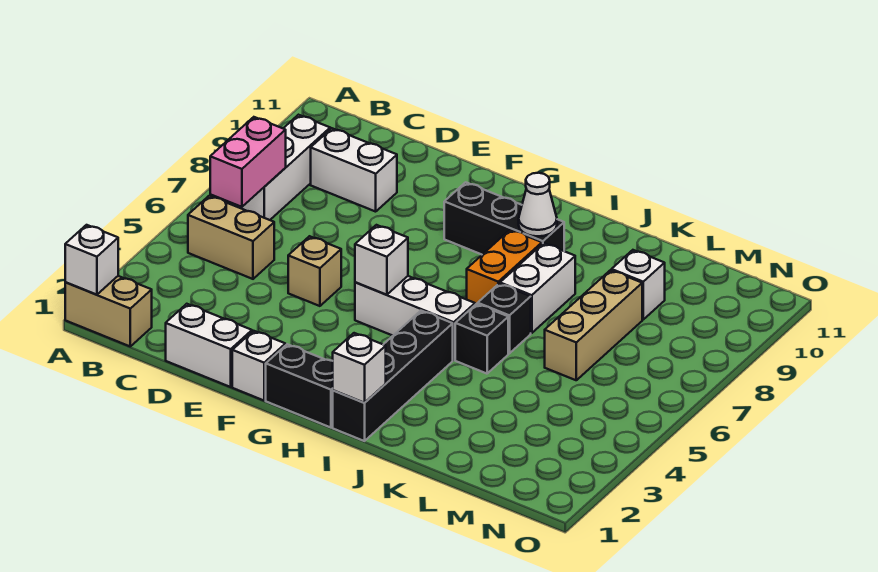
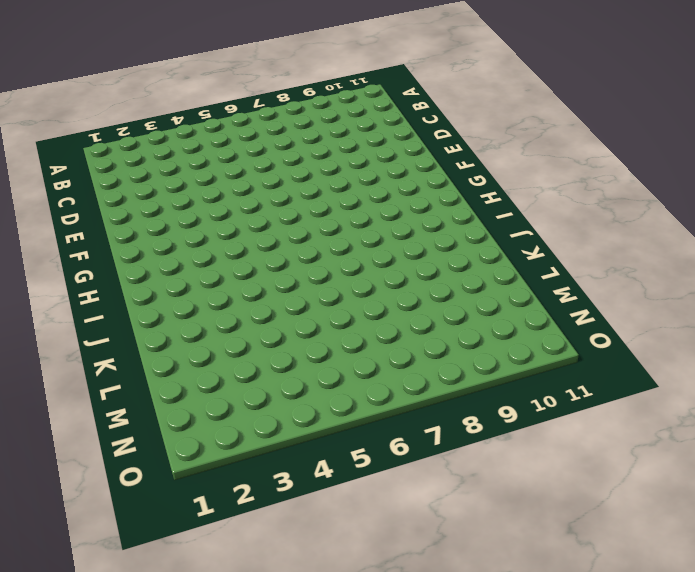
none -> tan brick A1:B1 level 1
none -> tan brick B5:C5 level 1
none -> white brick B7:B9 level 1

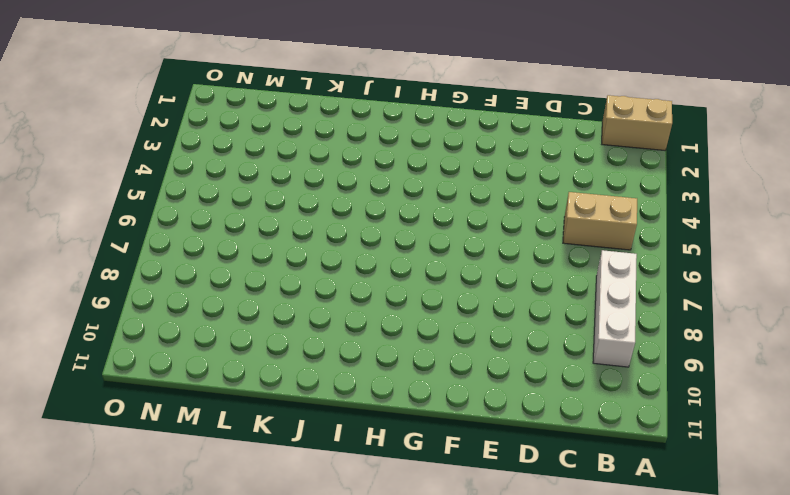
none -> white brick C9:D9 level 1
none -> white brick D1:E1 level 1
none -> tan brick E5 level 1

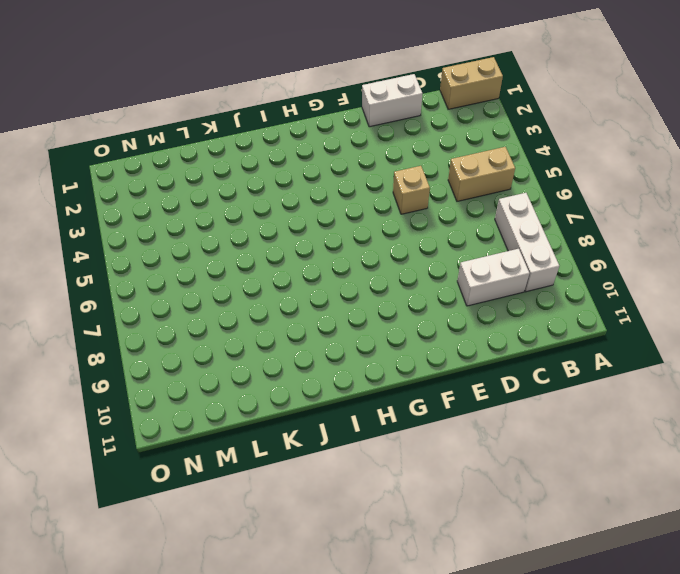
none -> white brick F1 level 1
none -> black brick G1:H1 level 1
none -> white brick G5:I5 level 1

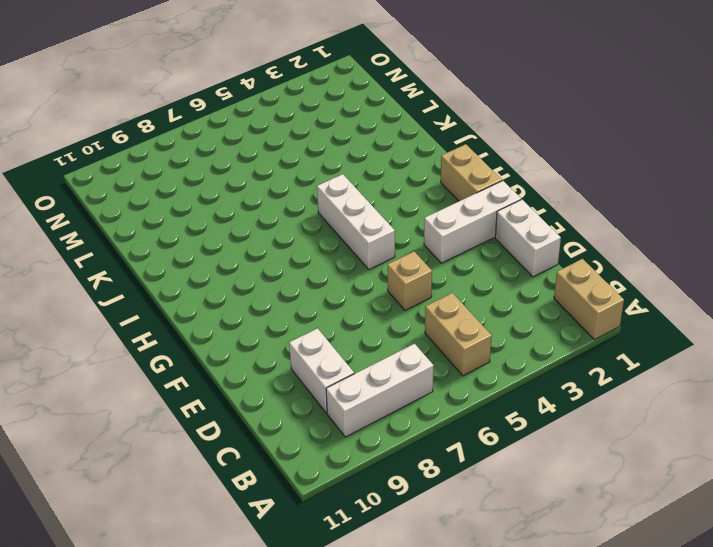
white brick F1:F3 level 1 -> white brick F1 level 1
tan brick G1:H1 level 1 -> black brick G1:H1 level 1
none -> black brick G9:I9 level 1
none -> black brick I1:I4 level 1
none -> orange brick I7:I8 level 1

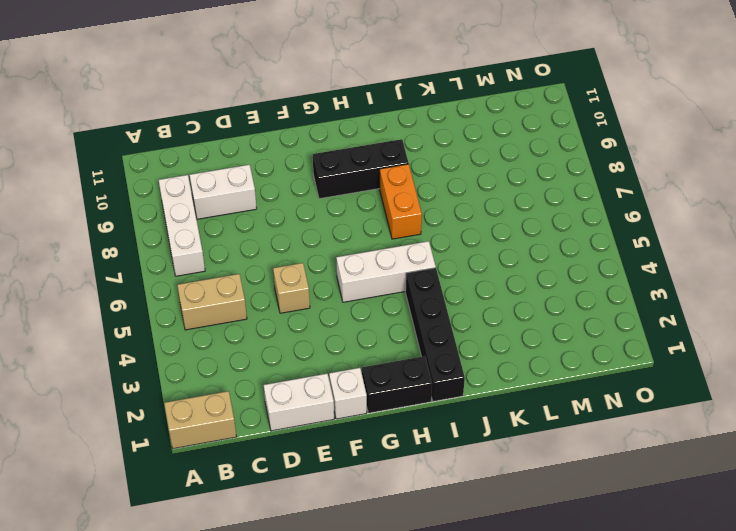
none -> black brick J5 level 1
none -> black brick J6 level 1
none -> white brick J7:J8 level 1

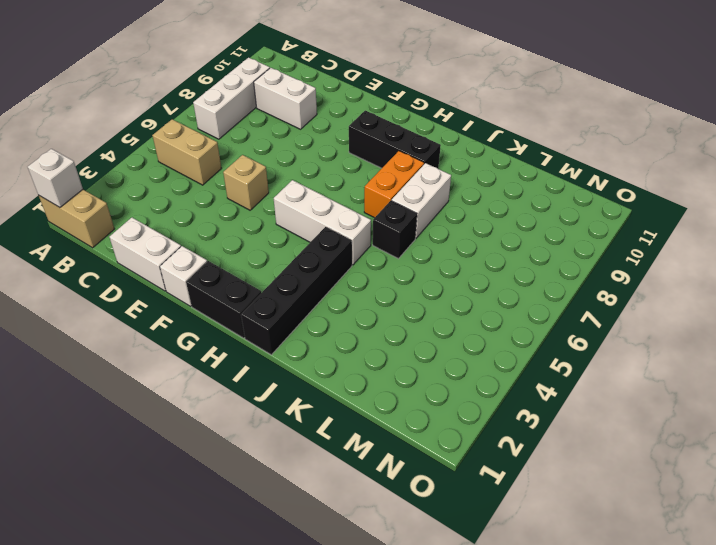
none -> black brick J5 level 1
none -> tan brick L6:L8 level 1
none -> white brick L9 level 1

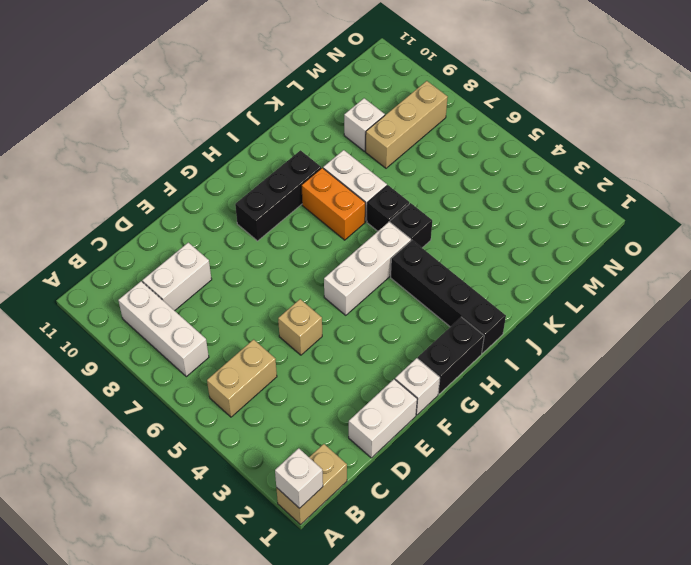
tan brick L8:N8 level 1 -> tan brick L6:L8 level 1
none -> pink brick B6:B7 level 2
none -> white brick G5 level 2
none -> white brick I1 level 2

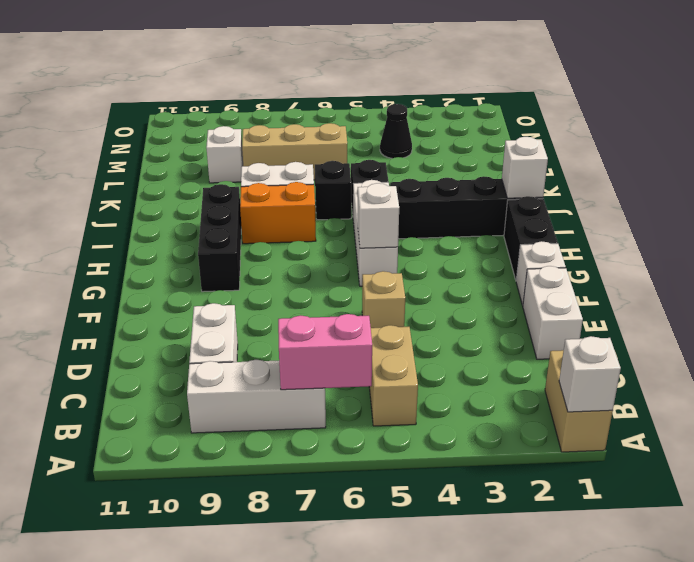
black cone M4 level 1 -> none
none -> white cone I9 level 2

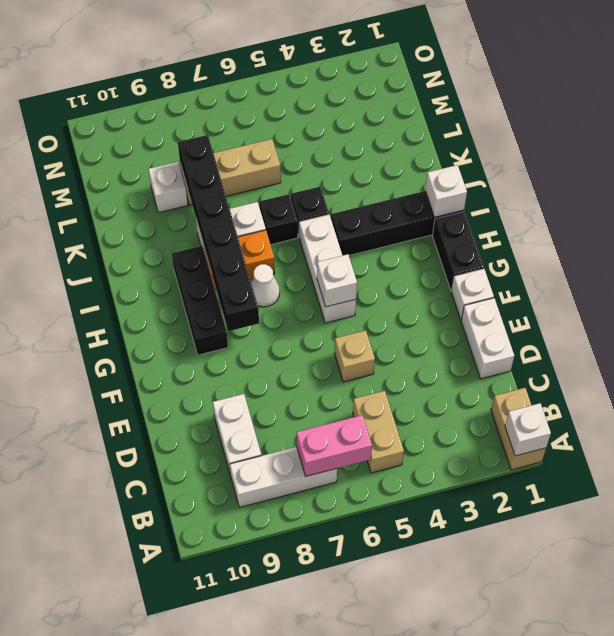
black brick G8:L8 level 2 -> none
white cone H7 level 1 -> white cone I9 level 2

